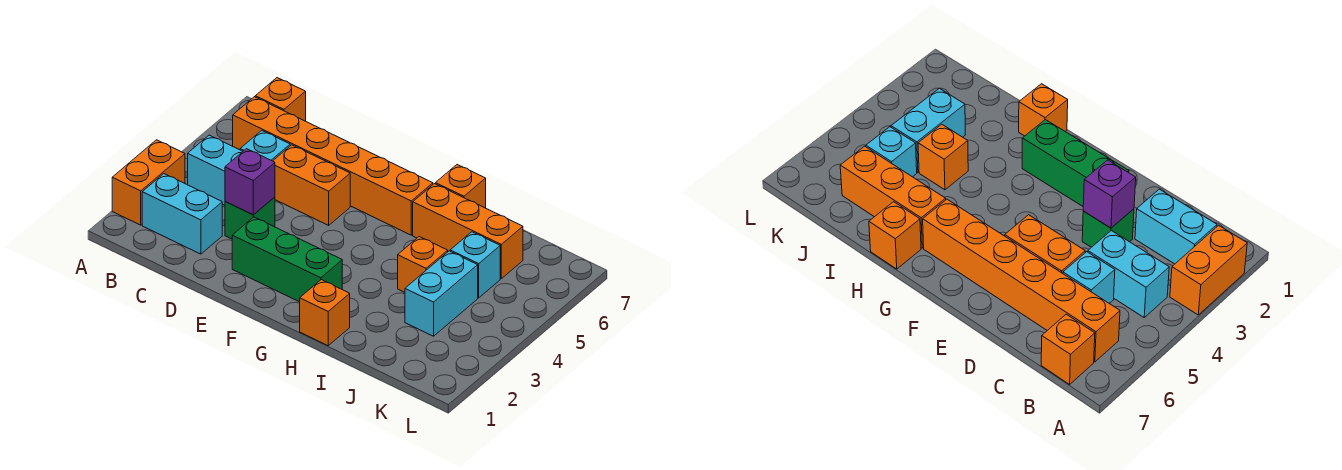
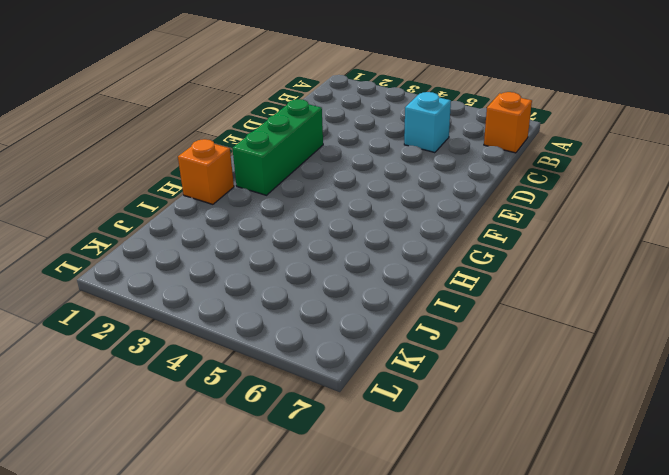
none -> orange brick A2:A3 level 1
none -> cyan brick B2:C2 level 1
none -> cyan brick B4:C4 level 1

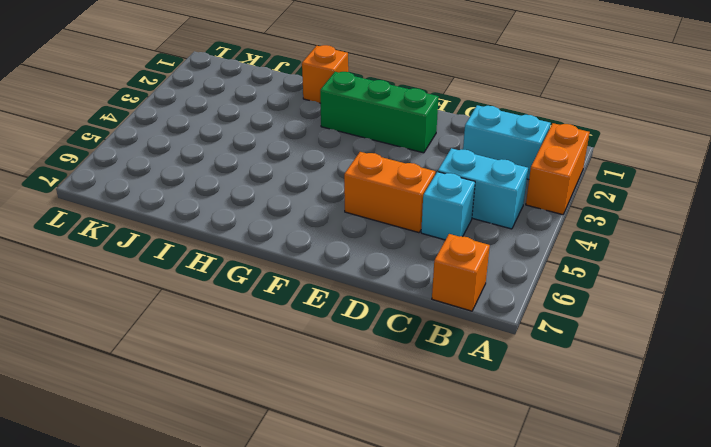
none -> orange brick B6:G6 level 1
none -> green brick D3 level 1
none -> orange brick H6:J6 level 1

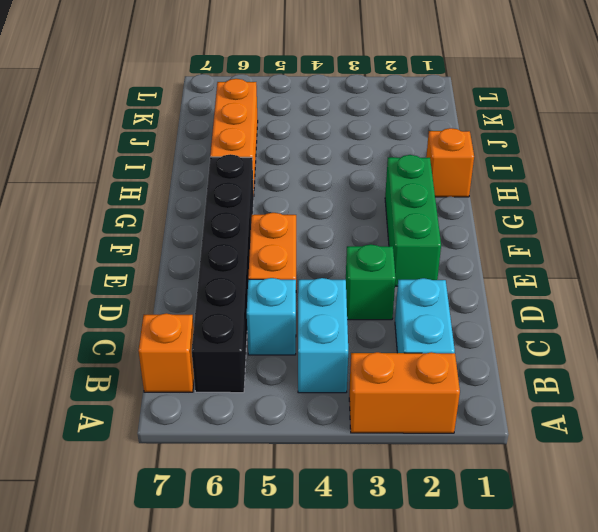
black brick B6:G6 level 1 -> orange brick B6:G6 level 1
none -> orange brick H7 level 1
none -> orange brick I4 level 1
none -> cyan brick J3:J4 level 1

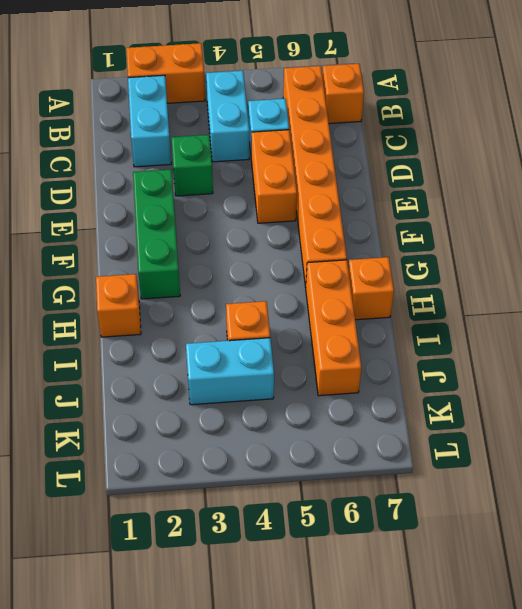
none -> cyan brick J5 level 1
none -> purple brick D3 level 2

